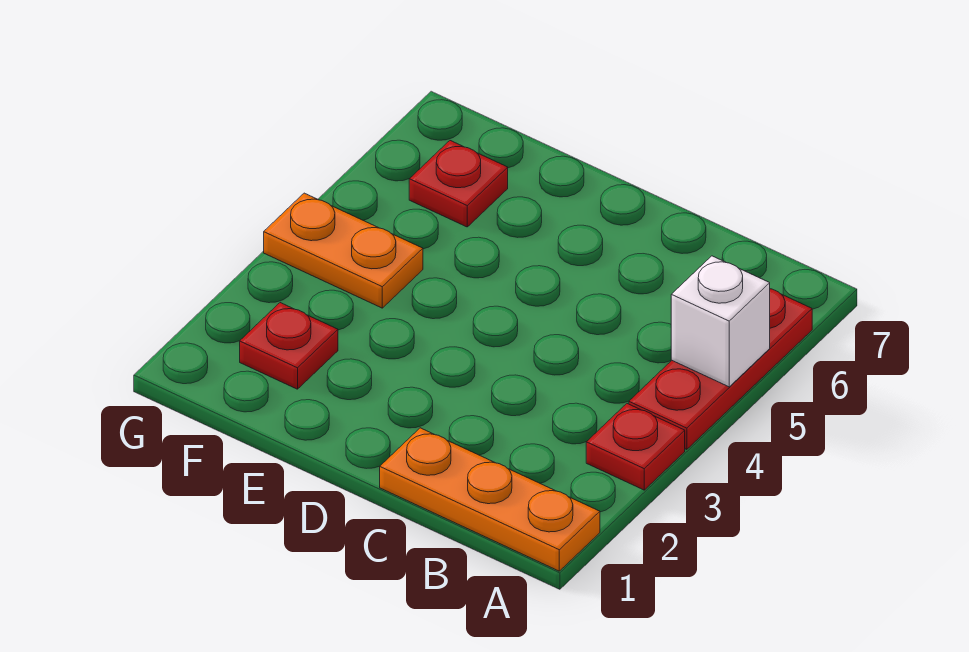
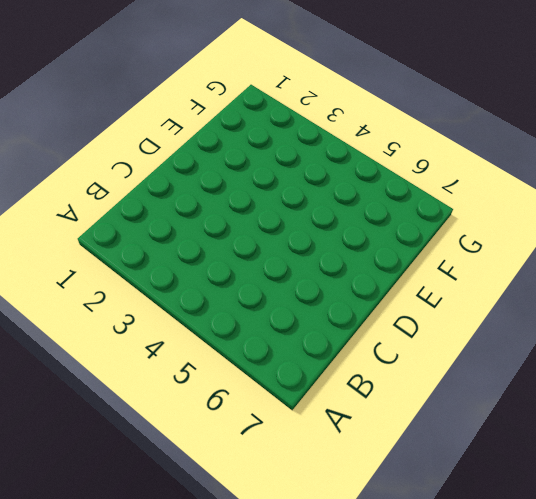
none -> orange plate A1:C1 level 1
none -> red plate A3 level 1

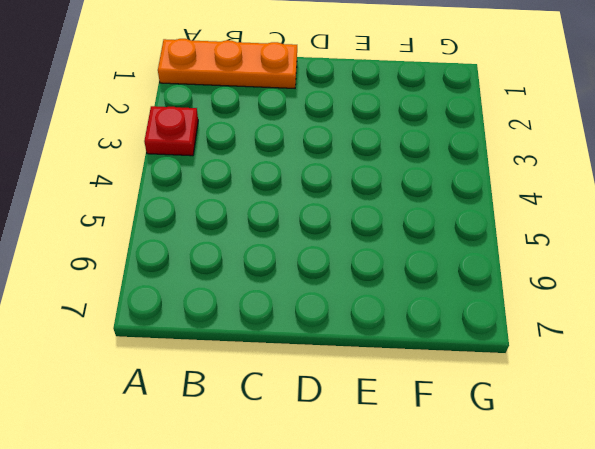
none -> red plate A4:A6 level 1
none -> red plate F2 level 1

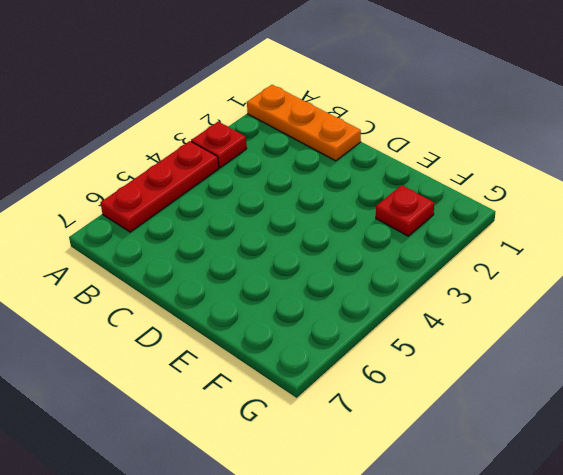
none -> orange plate F4:G4 level 1
none -> red plate F6 level 1

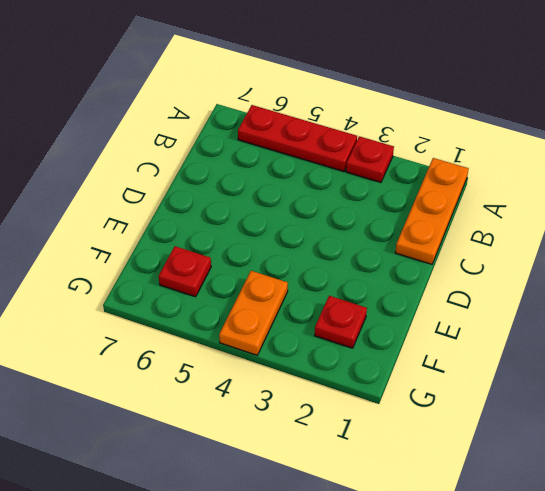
none -> white brick A5 level 2

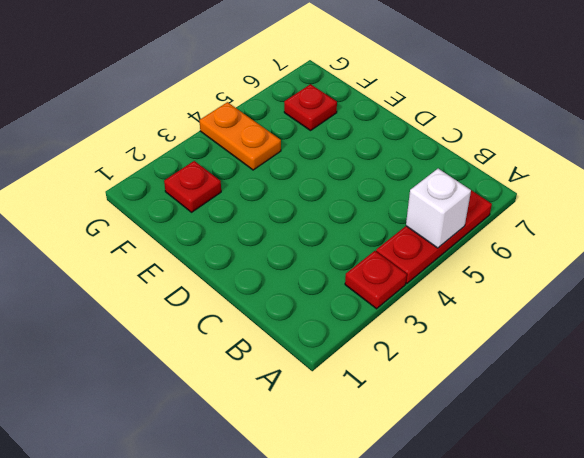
none -> orange plate A1:C1 level 1

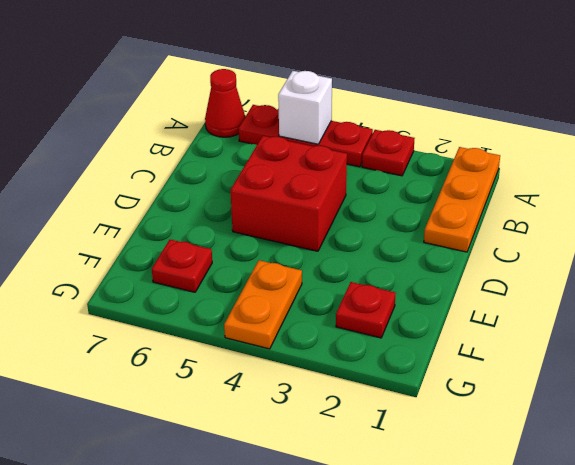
red cone A7 level 1 -> none
red brick C4:D5 level 1 -> none

